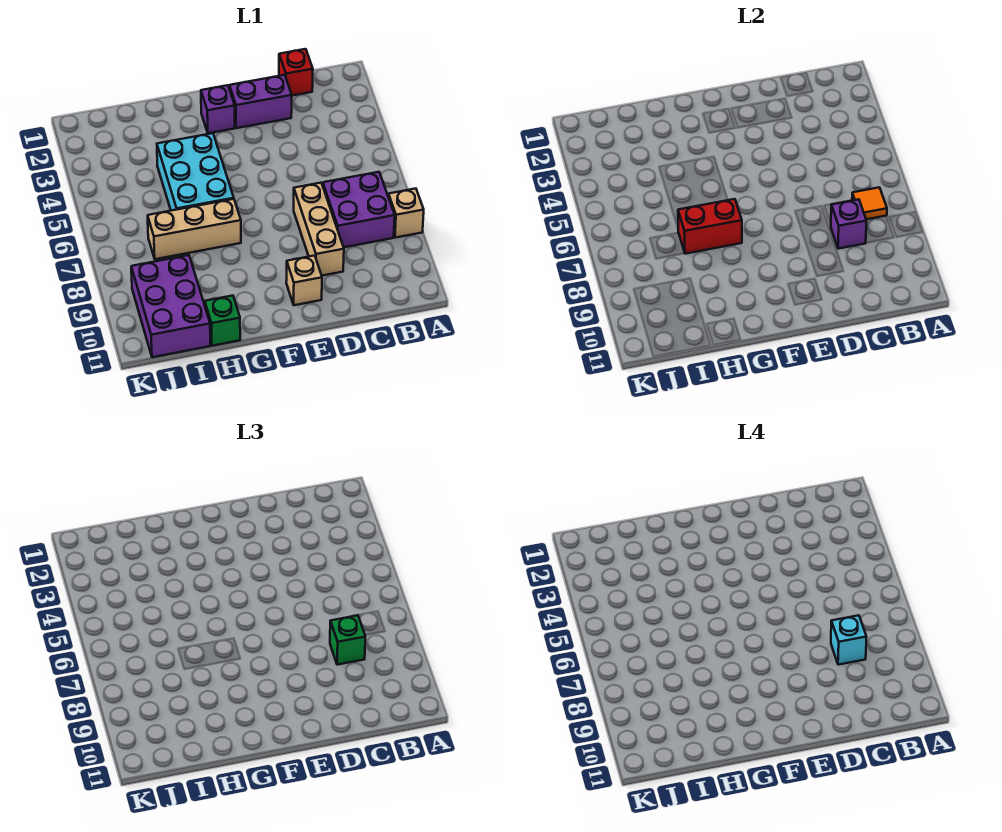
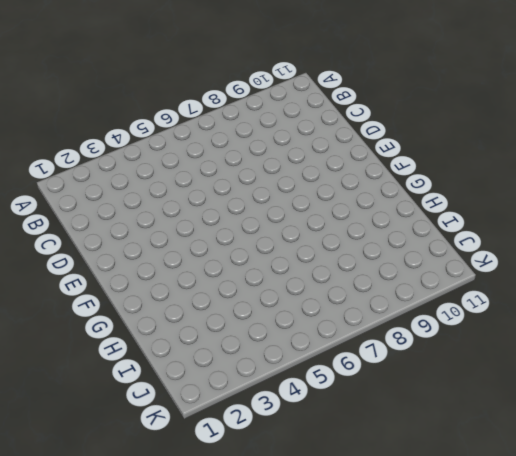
none -> tan brick A8 level 1
none -> purple brick B7:C8 level 1
none -> red brick C1 level 1

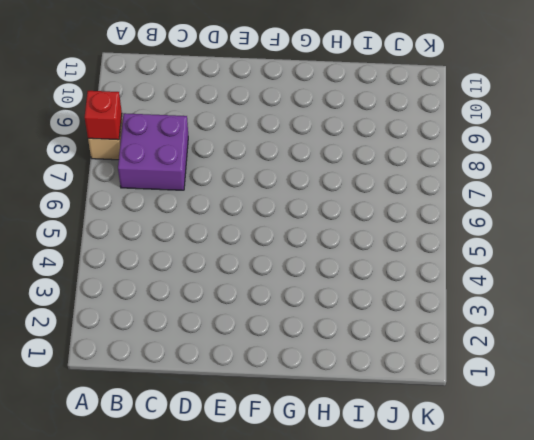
red brick A8 level 2 -> red brick C1 level 1
none -> purple brick D2:E2 level 1
none -> tan brick D7:D9 level 1
none -> tan brick E10 level 1

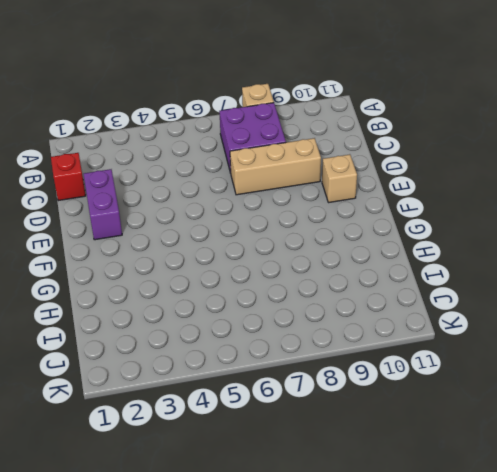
none -> purple brick F2 level 1
none -> cyan brick G4:H6 level 1
none -> tan brick G7:I7 level 1

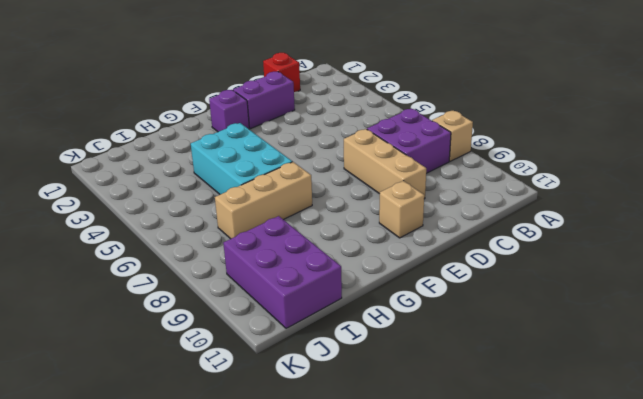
none -> green brick H11 level 1
none -> orange tile B7 level 2
none -> purple brick C8 level 2

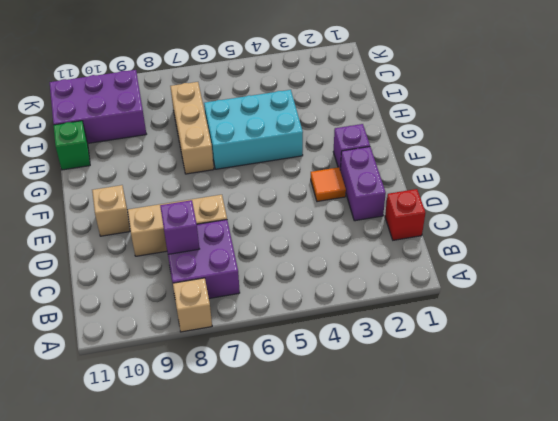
orange tile E3 level 1 -> orange tile B7 level 2
none -> red brick G7:H7 level 2
none -> green brick C8 level 3
none -> cyan brick C8 level 4

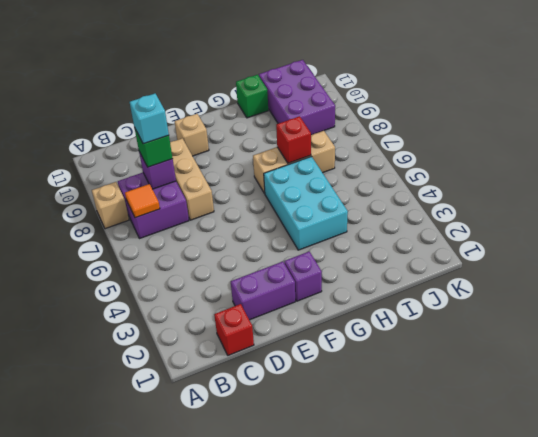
red brick H7 level 2 -> red brick G7:H7 level 2

